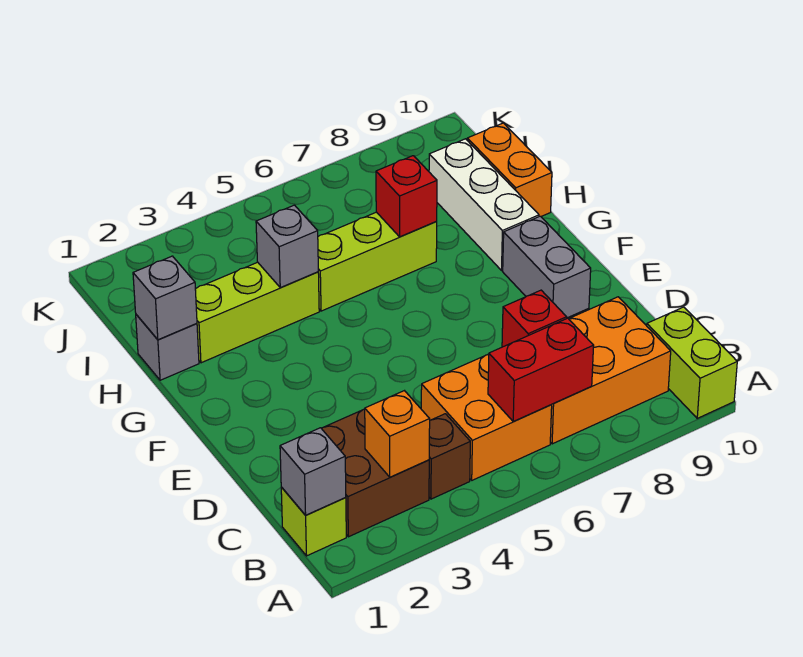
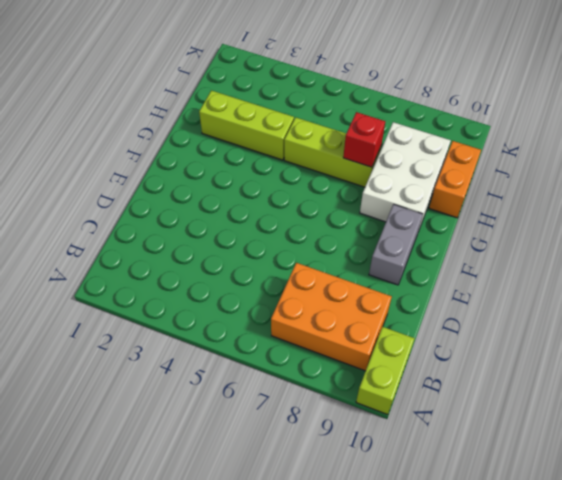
white brick G8:I9 level 1 -> white brick G9:I9 level 1
none -> lime brick B1 level 1
none -> brown brick B2:C3 level 1
none -> brown brick B4 level 1

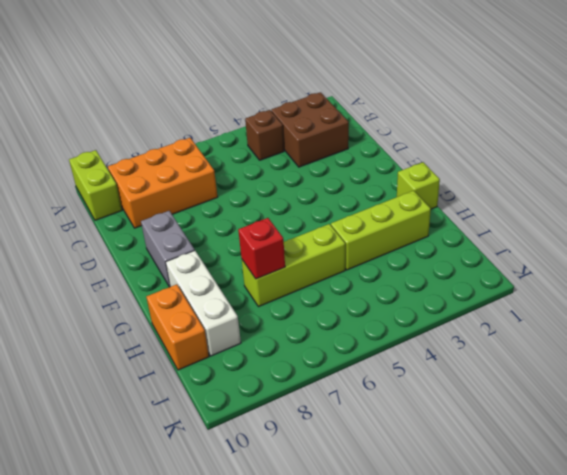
lime brick G1 level 1 -> lime brick B1 level 1
none -> orange brick B5:C6 level 1
none -> grey brick H1 level 1
none -> grey brick B1 level 2

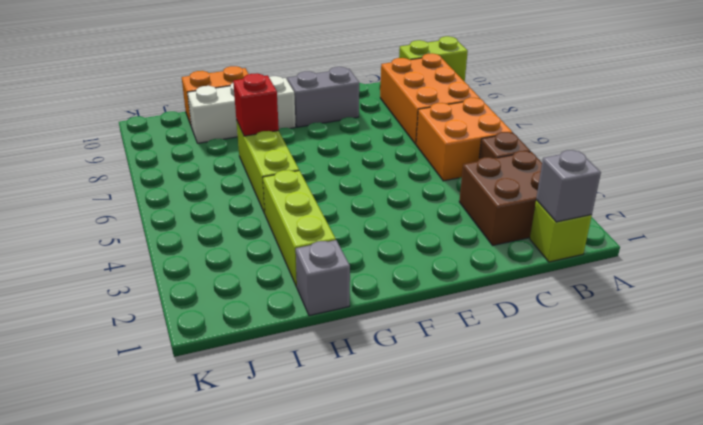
none -> orange brick B3 level 2
none -> red brick B6:B7 level 2
none -> red brick C7 level 2

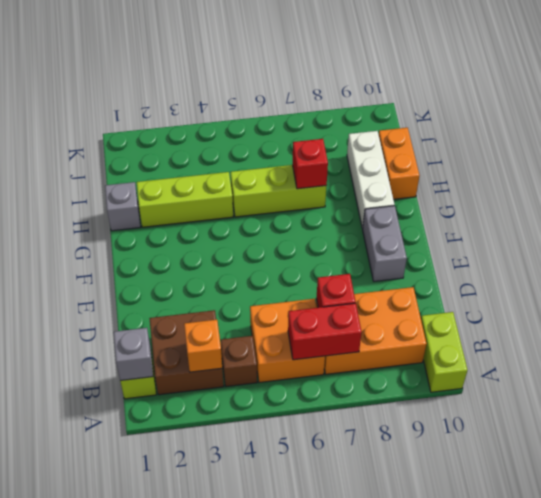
none -> grey brick H1 level 2
none -> grey brick H4 level 2

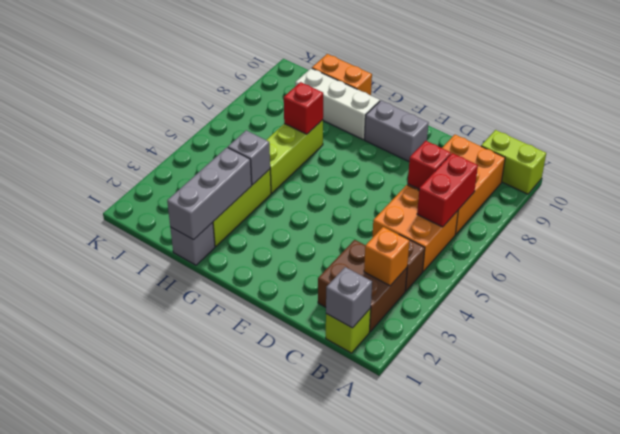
grey brick H1:H3 level 2 -> grey brick H1 level 2

